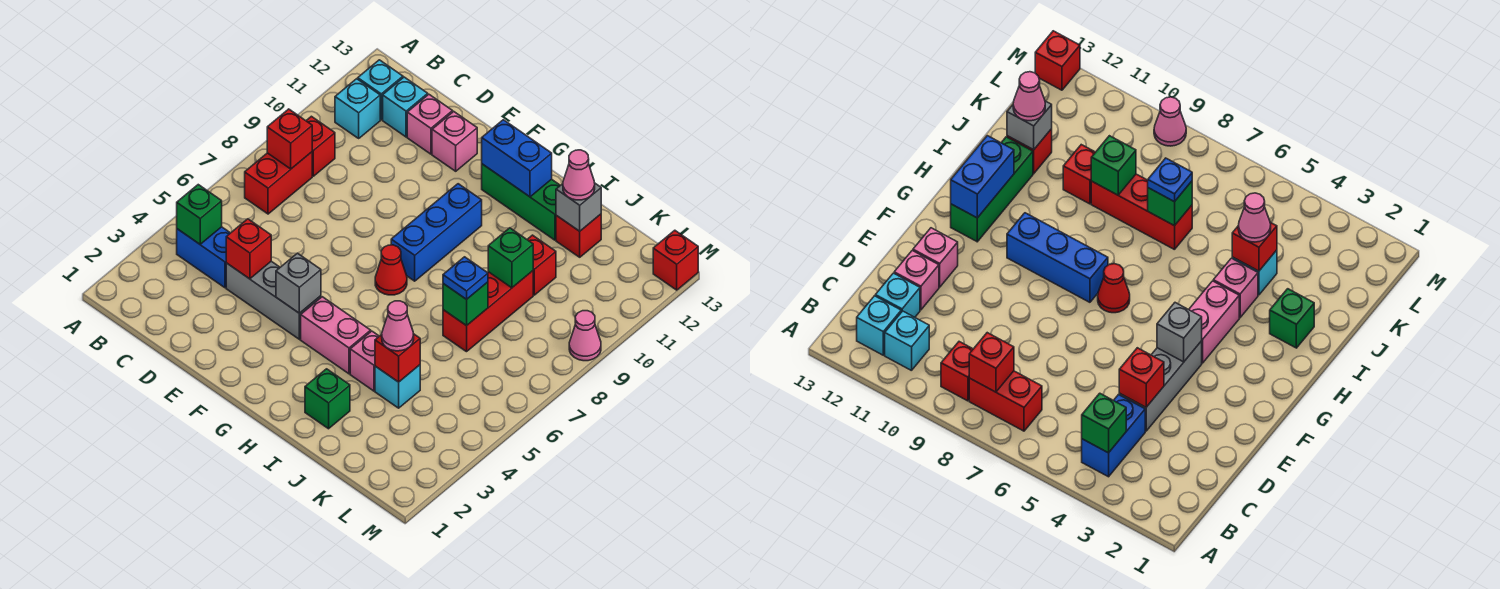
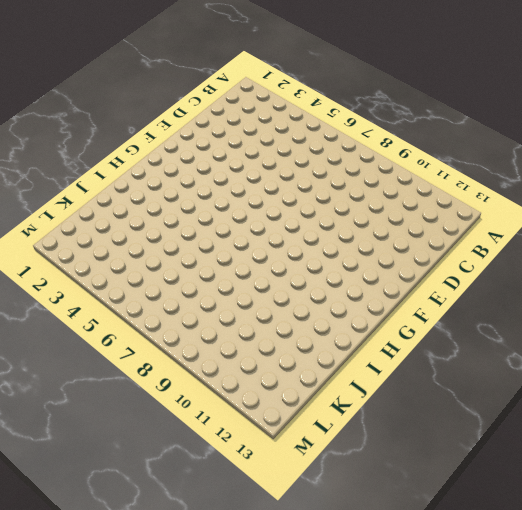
none -> blue brick B4:C4 level 1
none -> red brick B7:B8 level 1
none -> red brick B9 level 1
none -> cyan brick B11 level 1

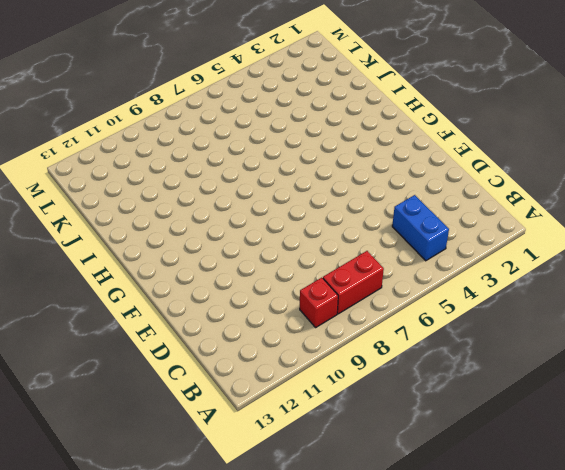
none -> cyan brick B11 level 1
none -> cyan brick B12 level 1
none -> cyan brick C12 level 1
none -> grey brick D4:F4 level 1

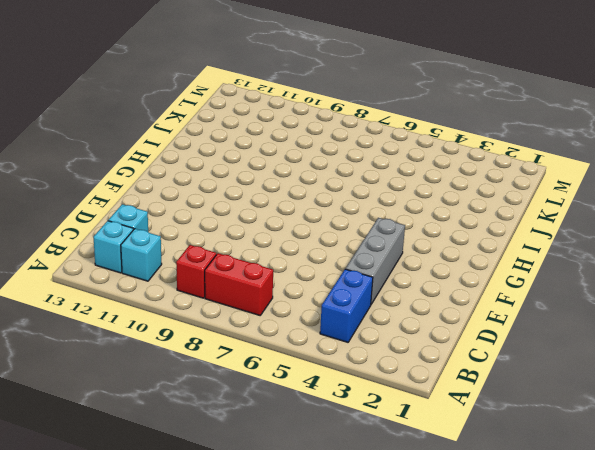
none -> pink brick D12 level 1
none -> pink brick E12 level 1
none -> pink brick G4:H4 level 1
none -> red cone G7 level 1

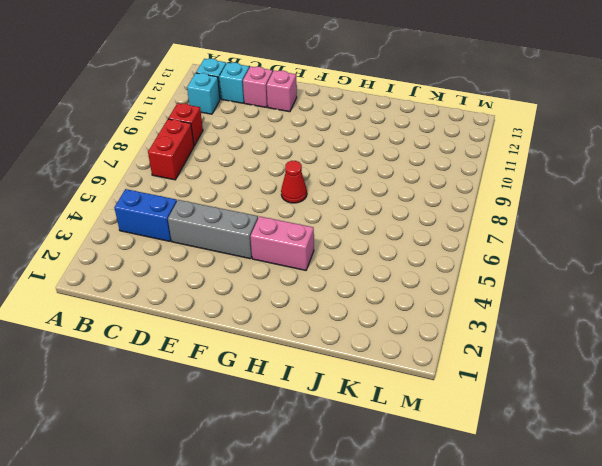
none -> blue brick G8:G10 level 1
none -> green brick G12:I12 level 1
none -> green brick I2 level 1
none -> pink brick I4 level 1

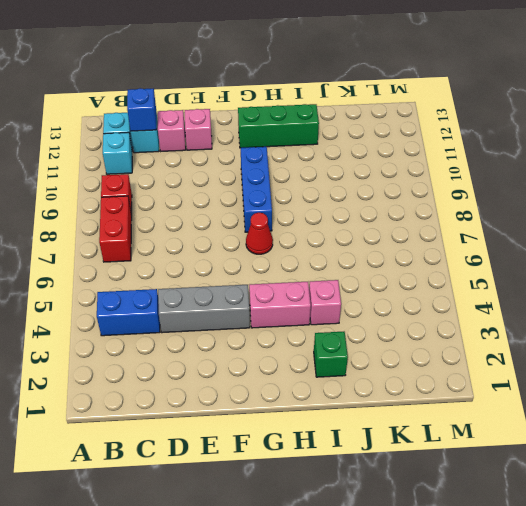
blue brick C12 level 2 -> none
none -> cyan brick J4 level 1
none -> red brick J7:J9 level 1
none -> red brick J10 level 1
none -> red brick J12 level 1

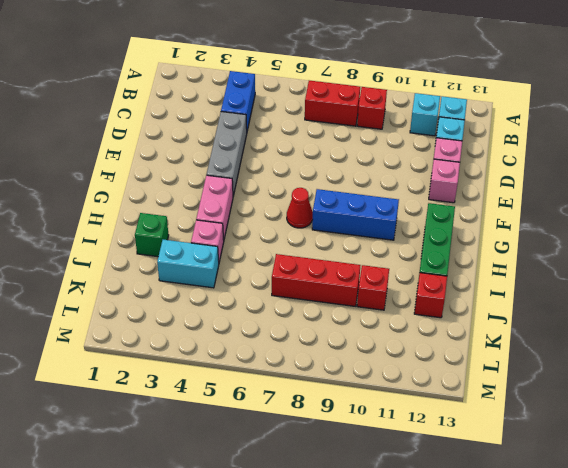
cyan brick J3:J4 level 1 -> cyan brick J4 level 1
none -> pink cone M9 level 1
none -> red brick M13 level 1
none -> green brick B4 level 2
none -> red brick B8 level 2

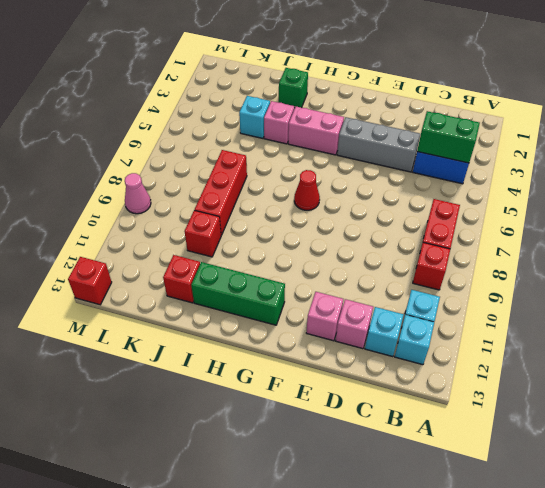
green brick B4:C4 level 2 -> green brick B4 level 2
none -> blue brick G8:G10 level 1
none -> red brick B8 level 2
none -> red brick D4 level 2
none -> grey brick F4 level 2

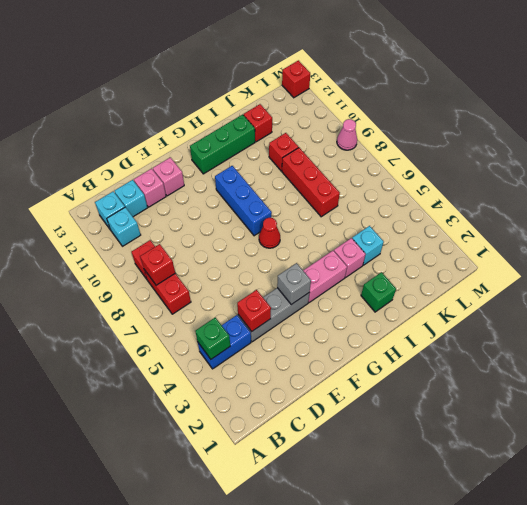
none -> blue brick G12:H12 level 2
none -> red brick J4 level 2
none -> green brick J7 level 2
none -> green brick J9 level 2

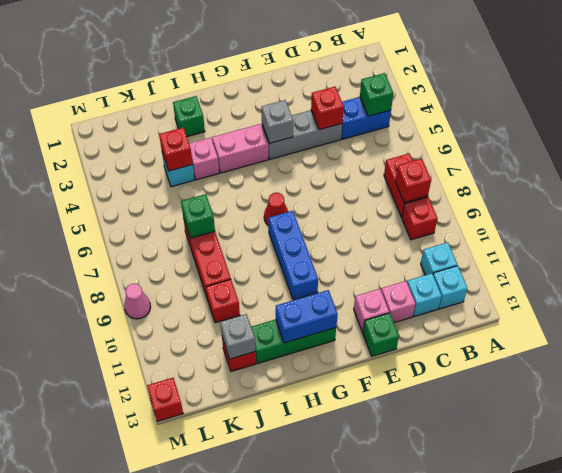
green brick E13 level 1 -> green brick J9 level 2
none -> pink cone J4 level 3
none -> blue plate J7 level 3
none -> pink cone J12 level 3

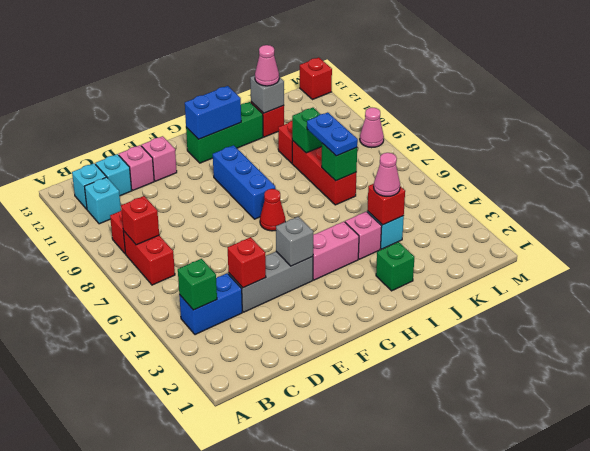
blue plate J7:J8 level 3 -> blue plate J7 level 3

